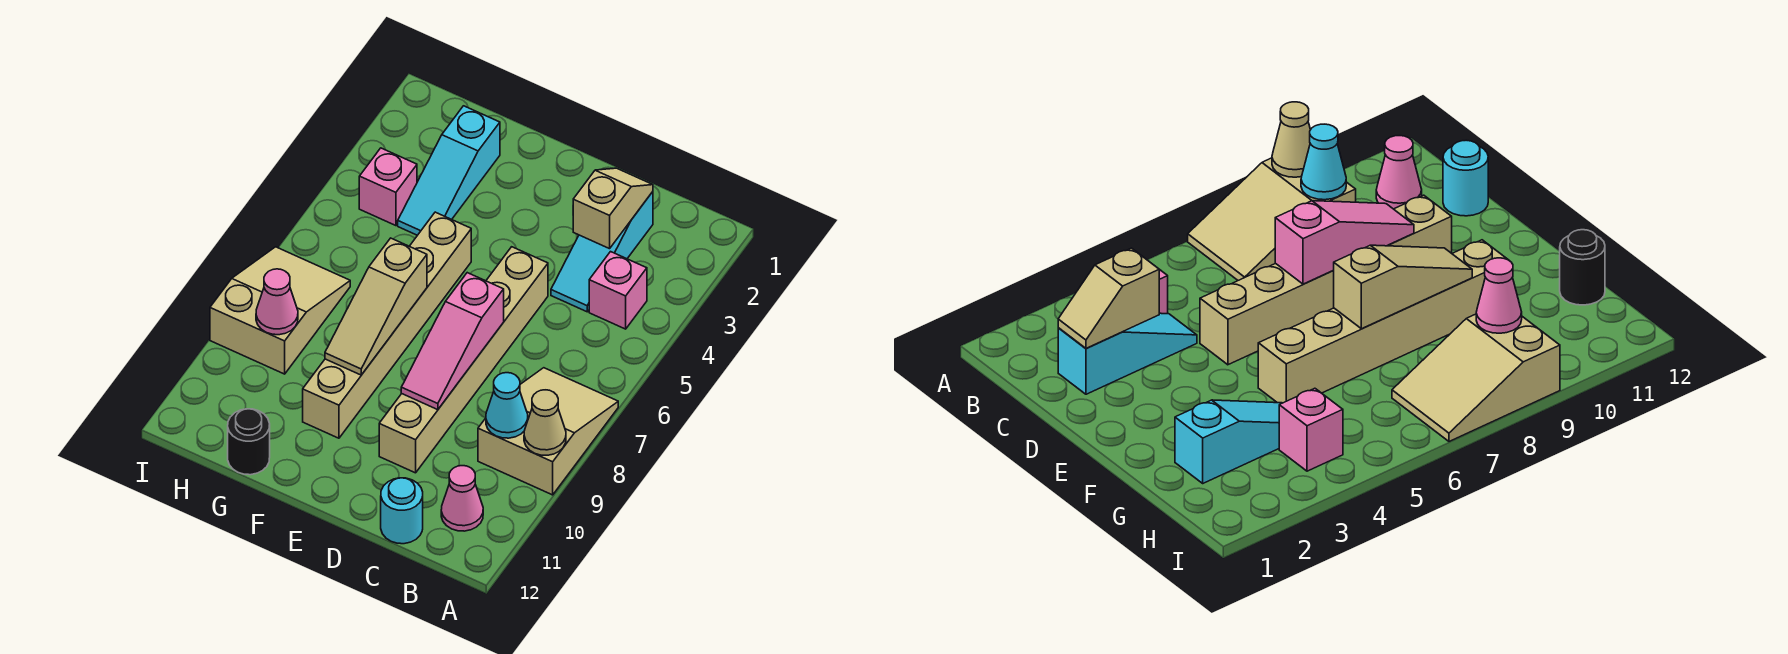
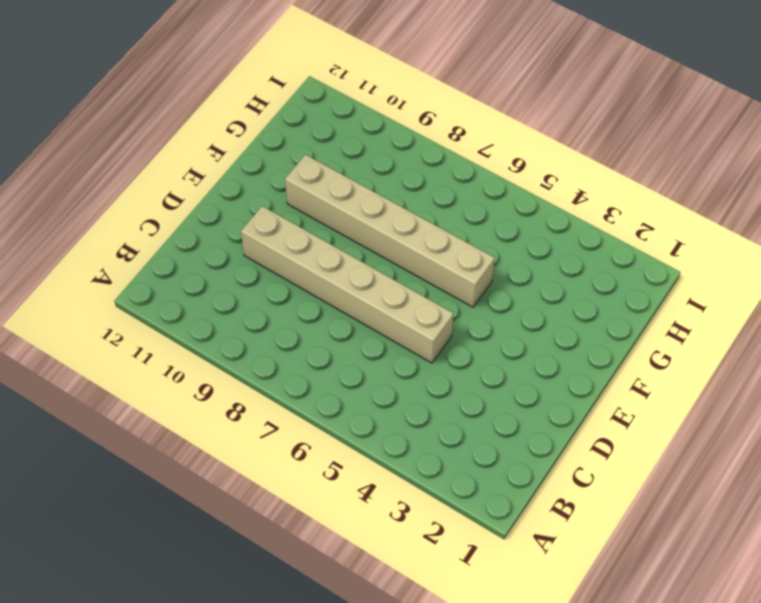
none -> tan slope A7:B9 level 1 top 9
none -> pink brick B4 level 1
none -> pink cone B11 level 1

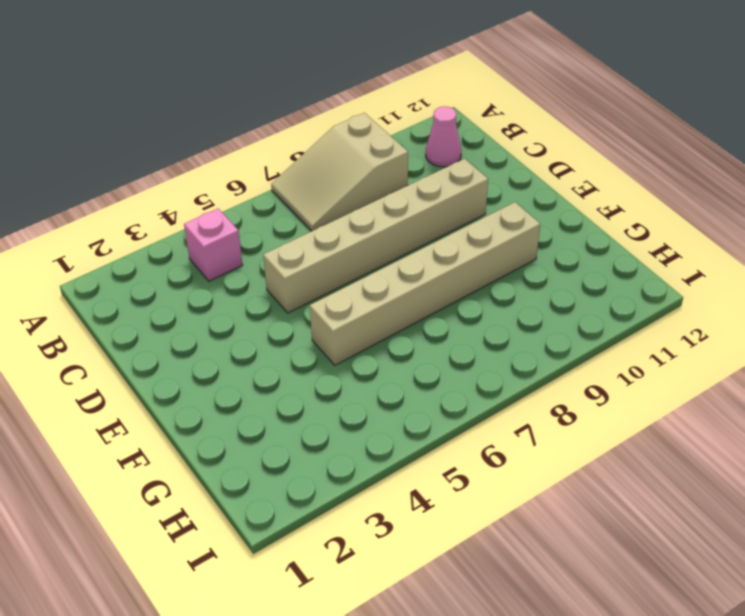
none -> cyan slope C2:C4 level 1 top 2
none -> cyan round brick C12 level 1
none -> cyan slope G2:G4 level 1 top 2

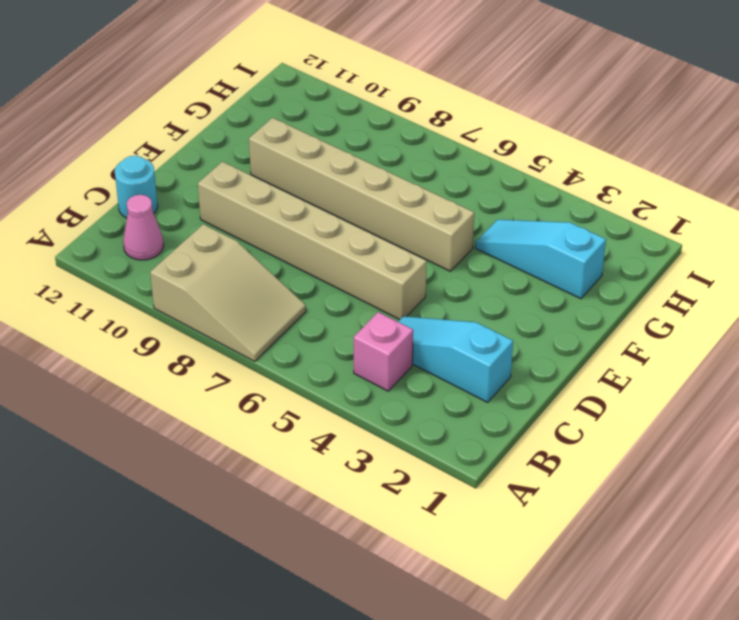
none -> black round brick G12 level 1
none -> pink brick H4 level 1
none -> tan slope H7:I9 level 1 top 9

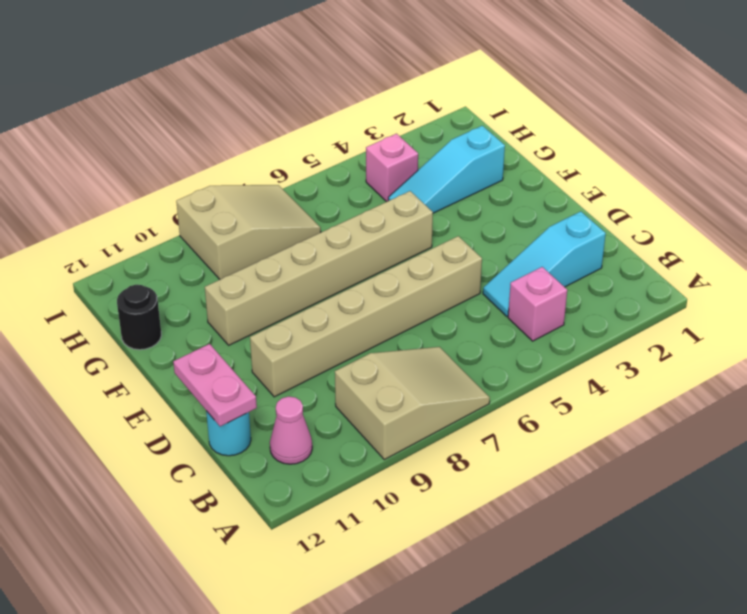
pink plate C12:D12 level 2 -> none
none -> tan cone A9 level 2
none -> cyan cone B9 level 2
none -> tan slope C2:C3 level 2 top 3

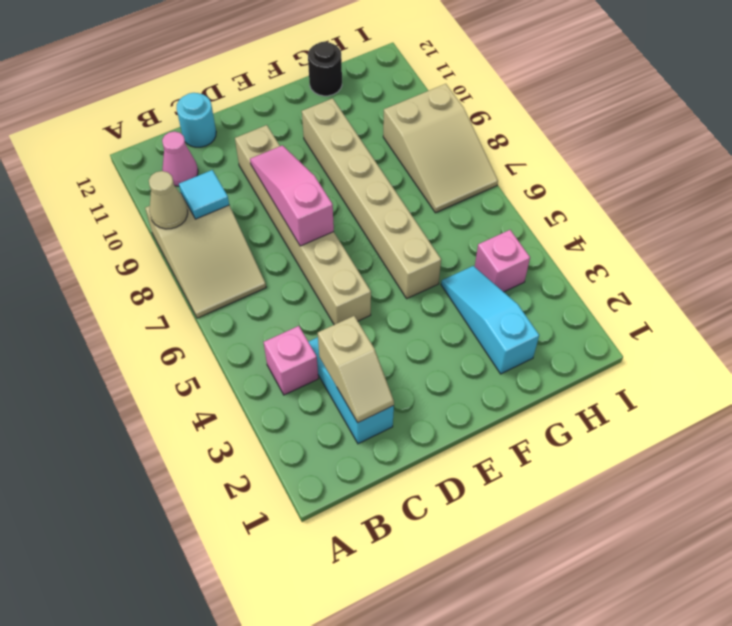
cyan tile B9 level 2 -> cyan cone B9 level 2
none -> tan slope F7:F9 level 2 top 7
none -> pink cone H9 level 2

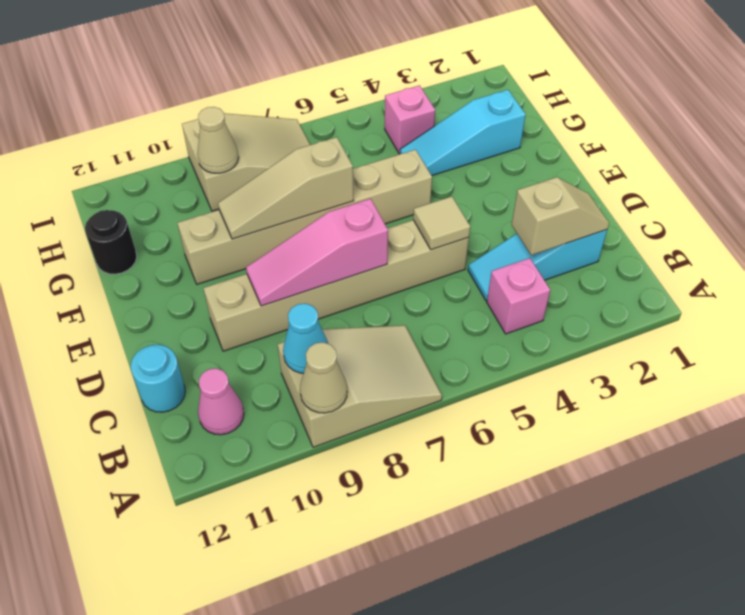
tan tile D5 level 2 -> none
tan cone H9 level 2 -> pink cone H9 level 2

